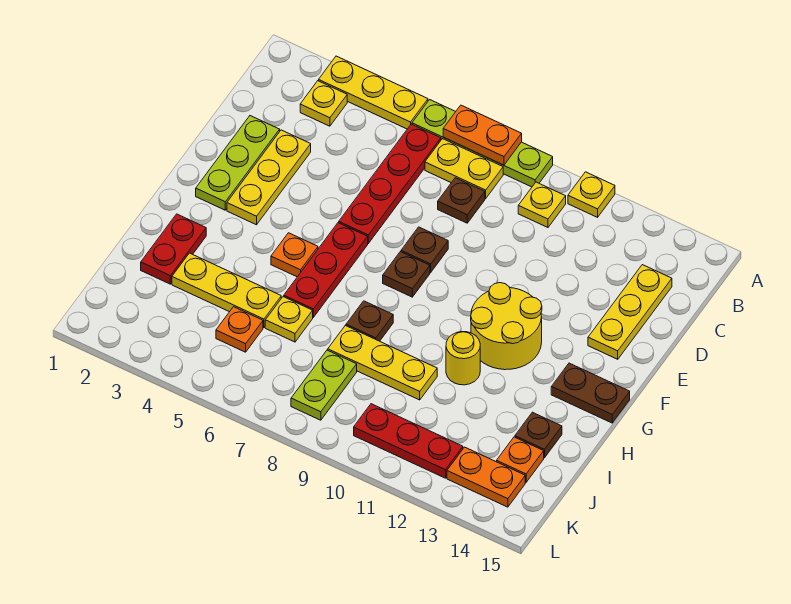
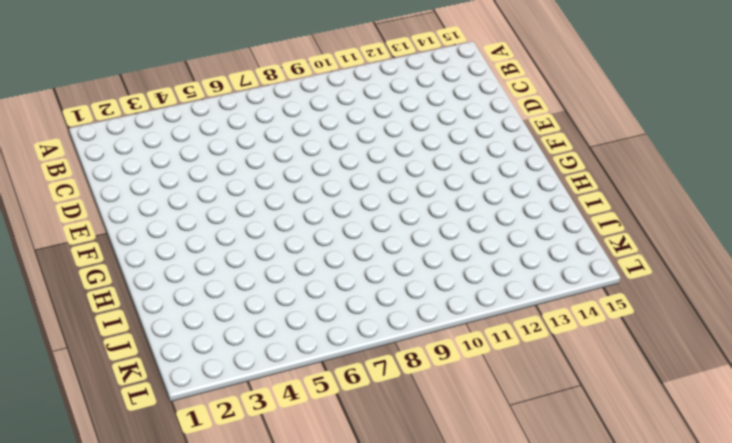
none -> yellow plate A3:A5 level 1
none -> lime plate A6:A9 level 1
none -> yellow plate A11 level 1
none -> yellow plate B3 level 1

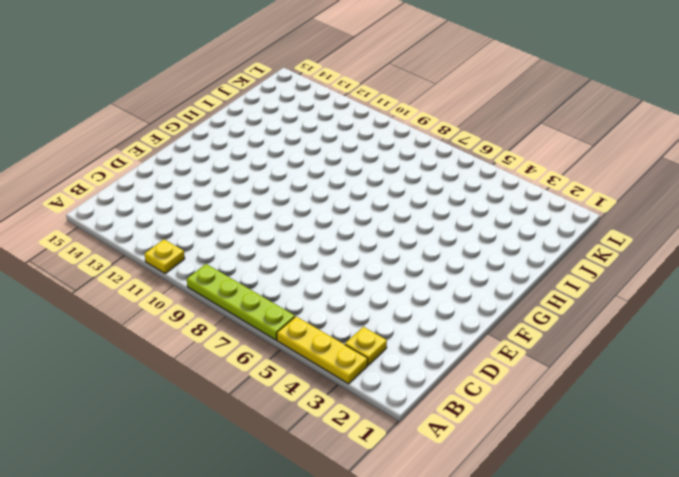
none -> red plate B6:E6 level 1
none -> yellow plate B7:B8 level 1
none -> yellow plate B10 level 1
none -> brown plate C8 level 1

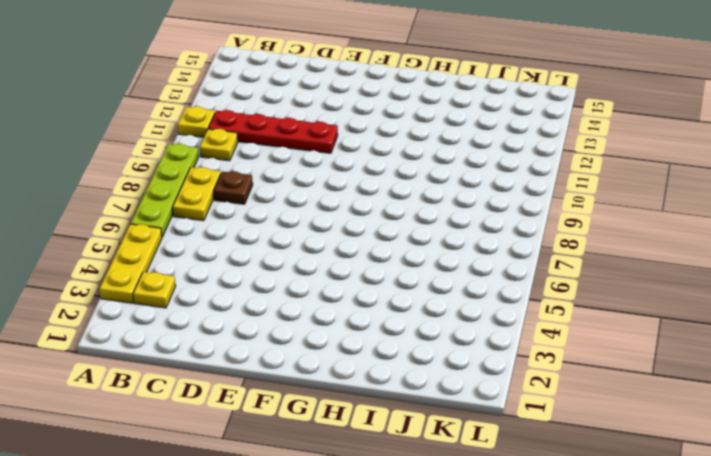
red plate B11:E11 level 1 -> red plate B6:E6 level 1
none -> yellow plate C14:E14 level 1
none -> lime plate D2:F2 level 1
none -> yellow plate D3:F3 level 1
none -> brown plate E8 level 1

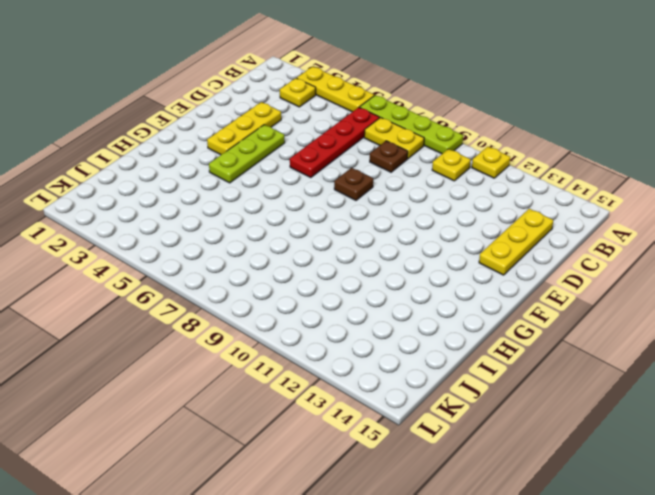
lime plate E4:G4 level 1 -> lime plate D2:F2 level 1
none -> red plate F6:H6 level 1
none -> brown plate F8 level 1
none -> yellow round brick F11:G12 level 1
none -> orange plate G5 level 1

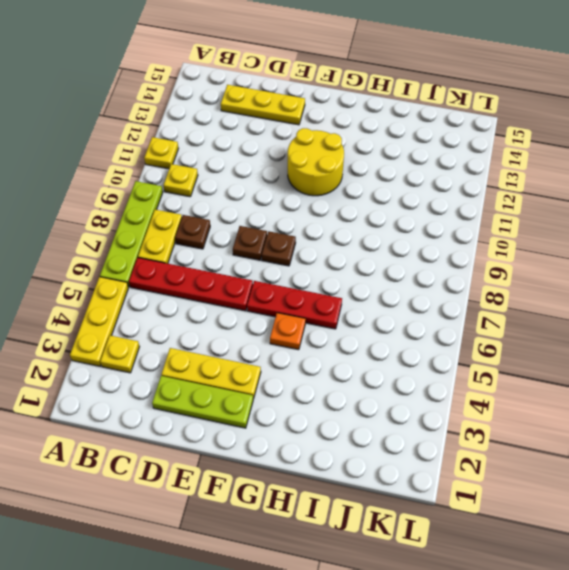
none -> brown plate G14:G15 level 1
none -> red plate H2:I2 level 1
none -> brown plate H8 level 1
none -> yellow round brick H11 level 1

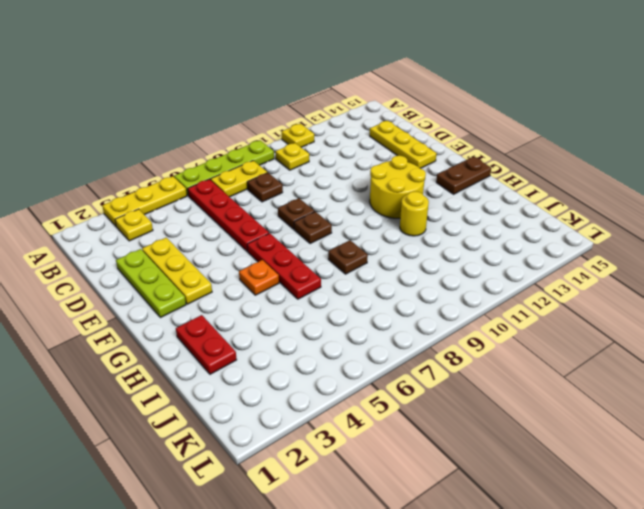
none -> yellow plate I3:I5 level 1
none -> yellow plate I6 level 1
none -> yellow plate I8:I10 level 1
none -> brown plate I14 level 1

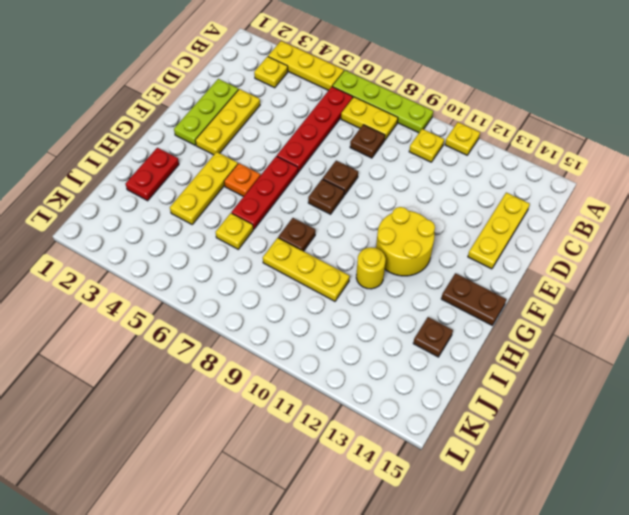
yellow plate G4:I4 level 1 -> yellow plate I3:I5 level 1
none -> orange plate J5 level 1
none -> lime plate J8:K8 level 1
none -> orange plate J14 level 1
none -> red plate K10:K12 level 1

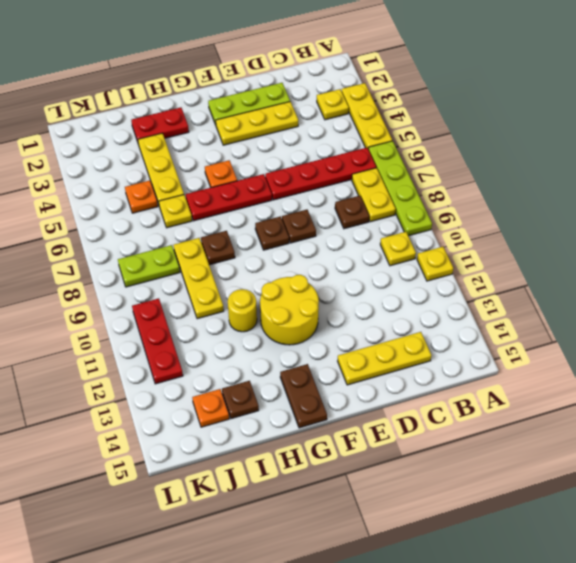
none -> orange plate K13:K14 level 1
none -> orange plate A7:A8 level 2

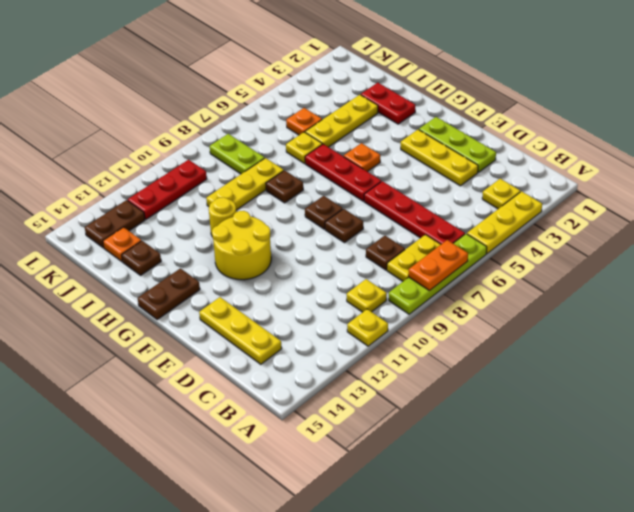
brown plate K13:K14 level 1 -> orange plate K13:K14 level 1

